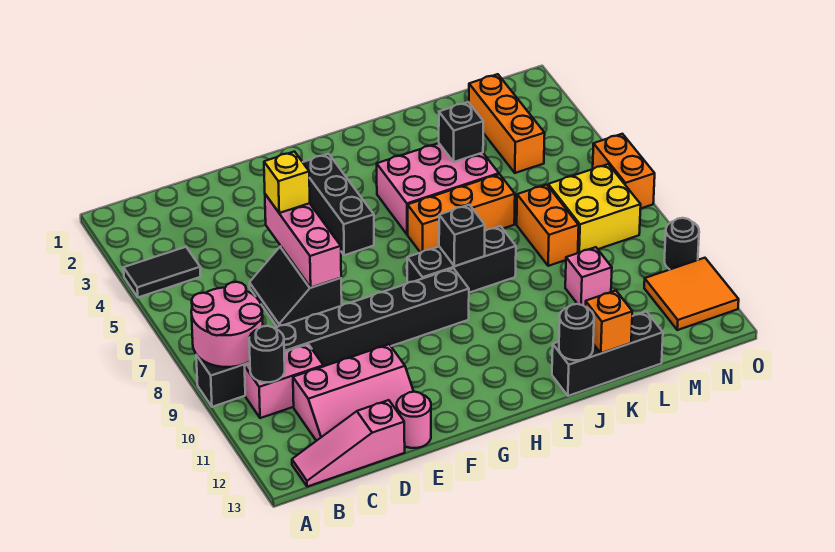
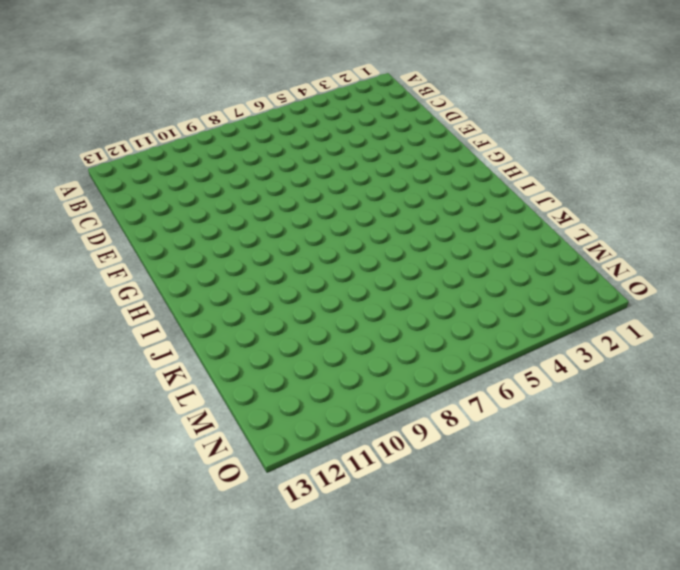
none -> black tile A4:B4 level 1
none -> black brick A9:H9 level 1
none -> pink brick B10:C10 level 1

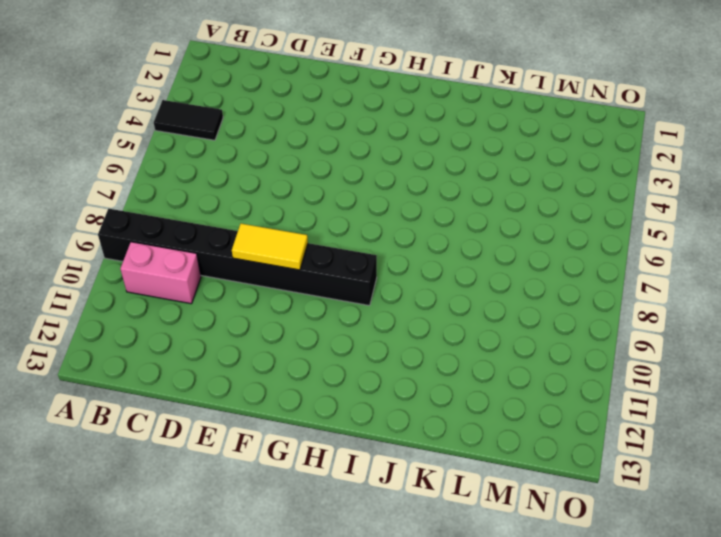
yellow tile E9:F9 level 2 -> none
none -> pink slope B13:D13 level 1 top D
none -> pink slope C11:E12 level 1 top 11
none -> black slope D6:E7 level 1 top E

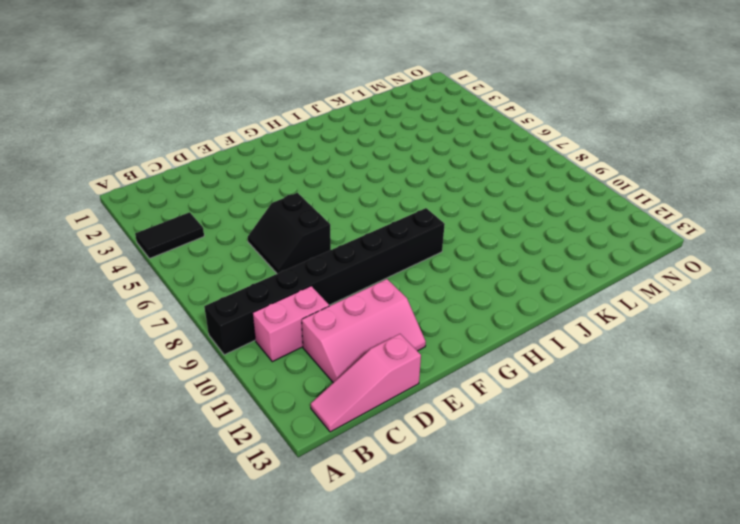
none -> pink round brick E13 level 1
none -> black brick G3:G5 level 1
none -> black brick H8:J8 level 1

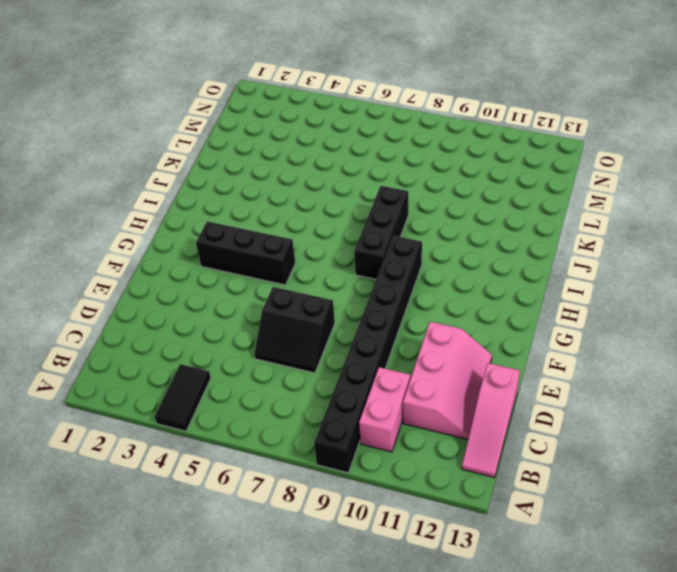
none -> pink round brick E13 level 1
none -> pink brick I4:K5 level 1
none -> orange brick I6:K6 level 1

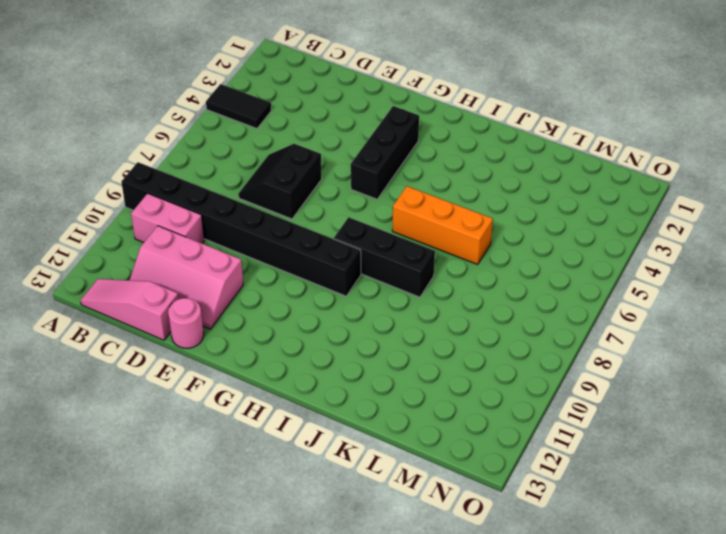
none -> pink brick I4:K5 level 1
none -> black brick J13:L13 level 1
none -> orange brick L7:L8 level 1

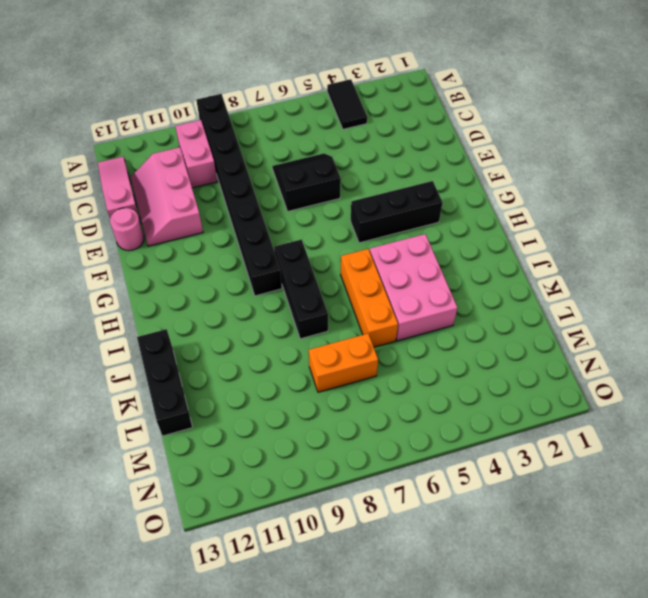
none -> pink brick L10 level 1
none -> orange brick M2:M4 level 1
none -> yellow brick M7:N8 level 1

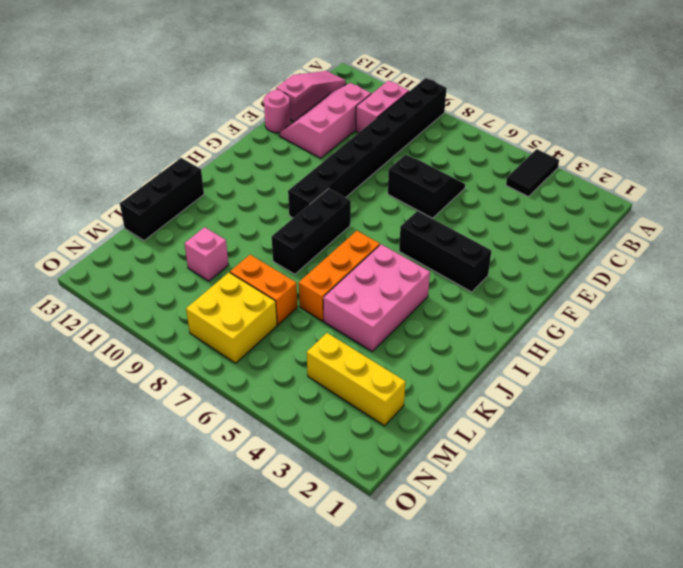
yellow brick M2:M4 level 1 -> orange brick M2:M4 level 1
none -> orange tile N11:O12 level 1
none -> orange brick O6:O7 level 1
none -> black round brick O10 level 1

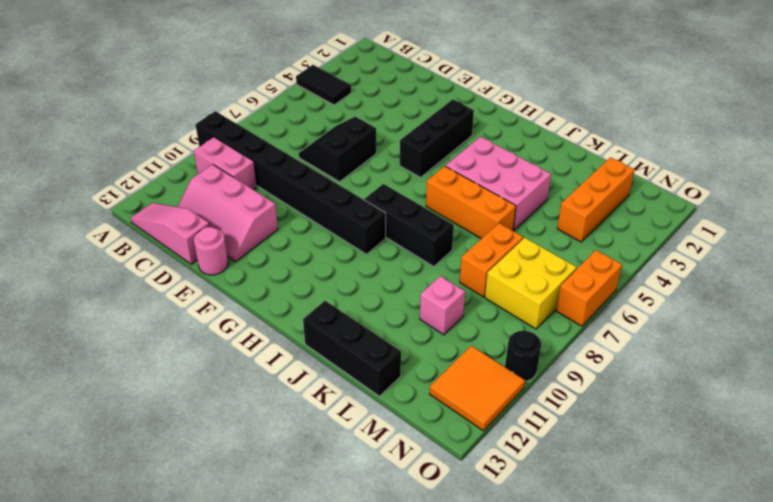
none -> pink round brick A8:B9 level 2
none -> black round brick B10 level 2
none -> pink brick E5:E7 level 2

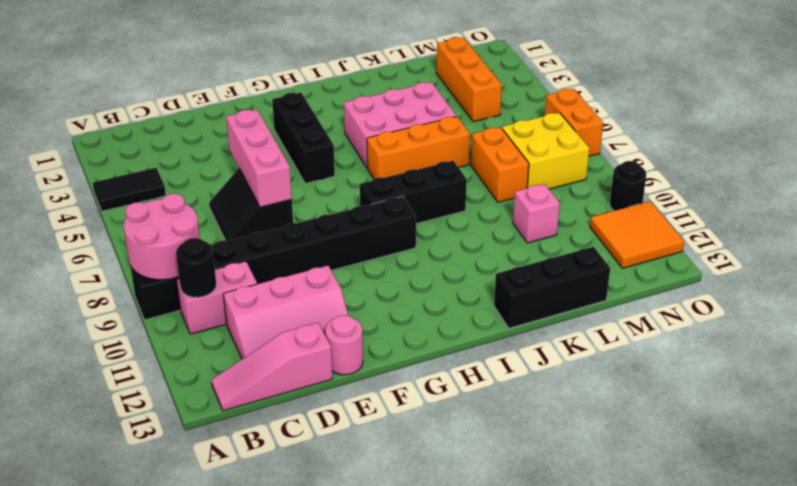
none -> black brick I8 level 2
none -> black round brick J13 level 2
none -> black brick K4 level 2

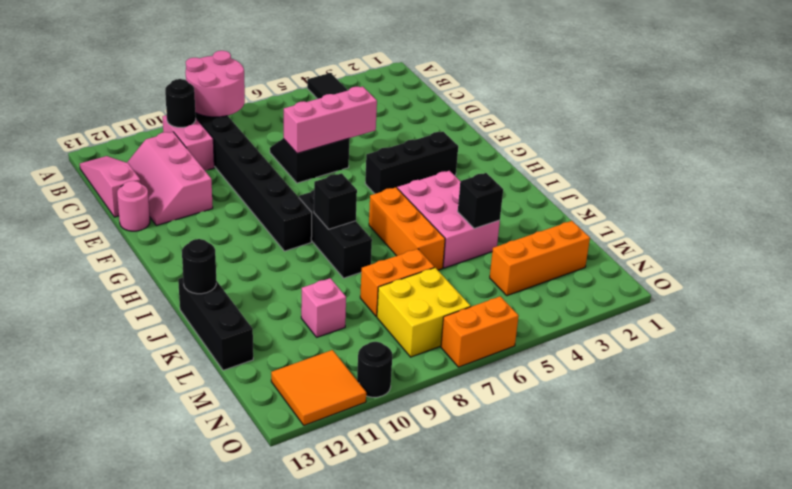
none -> orange brick K13 level 2
none -> yellow brick E5 level 3

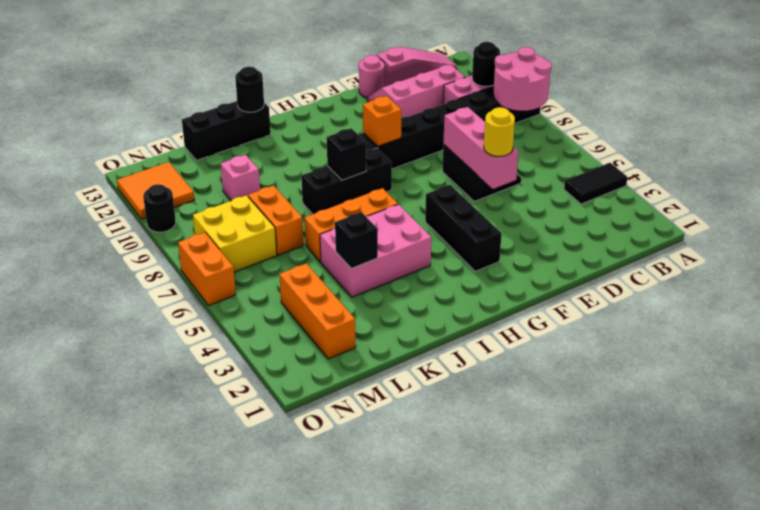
yellow round brick E5 level 3 -> yellow brick E5 level 3
orange brick G9 level 2 -> orange brick K13 level 2

